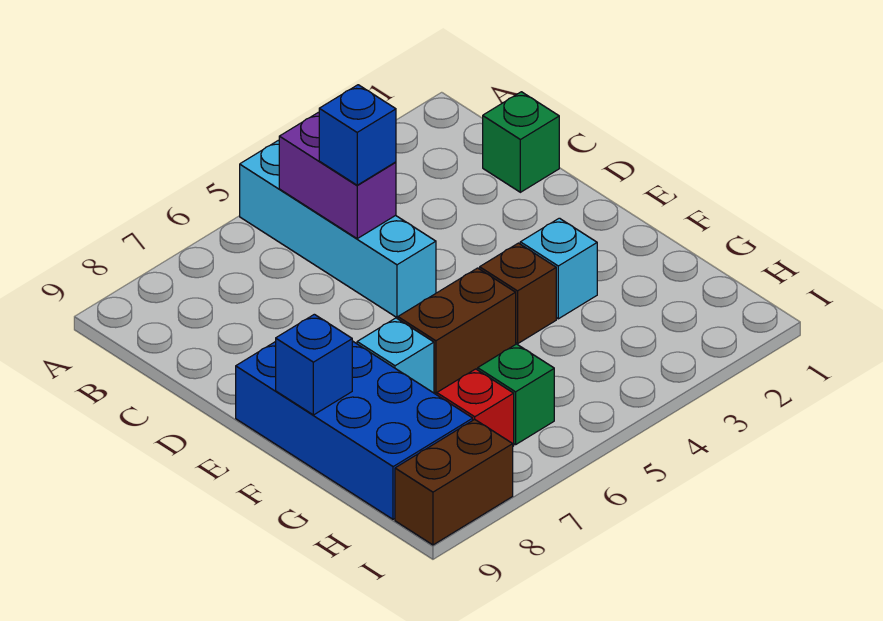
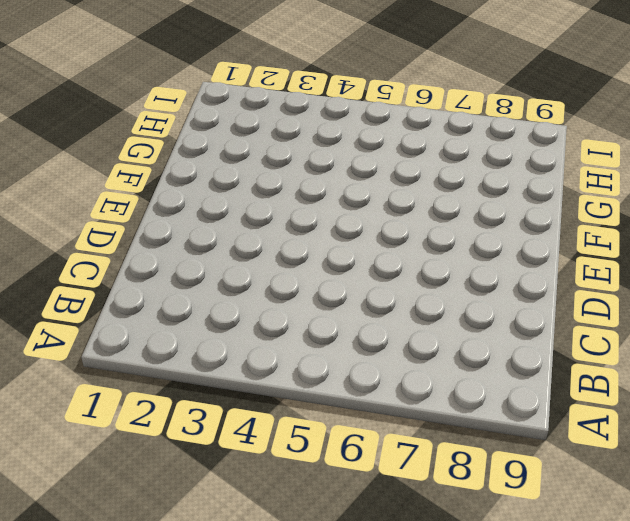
none -> cyan brick A5:D5 level 1
none -> green brick C1 level 1
none -> blue brick E8:H9 level 1

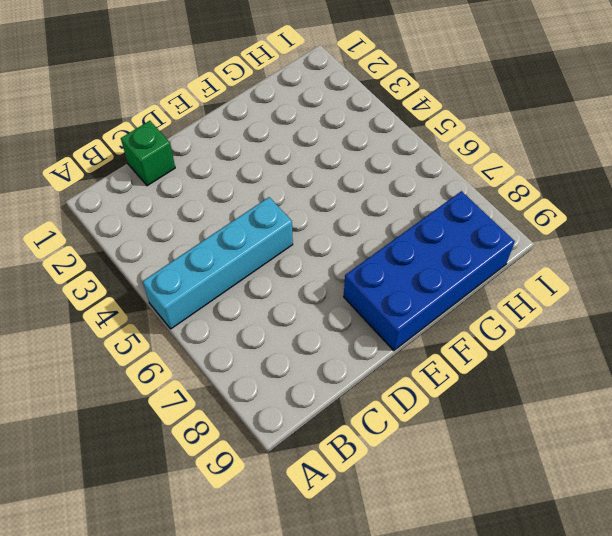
none -> cyan brick F3 level 1
none -> brown brick F4 level 1
none -> brown brick F5:F6 level 1

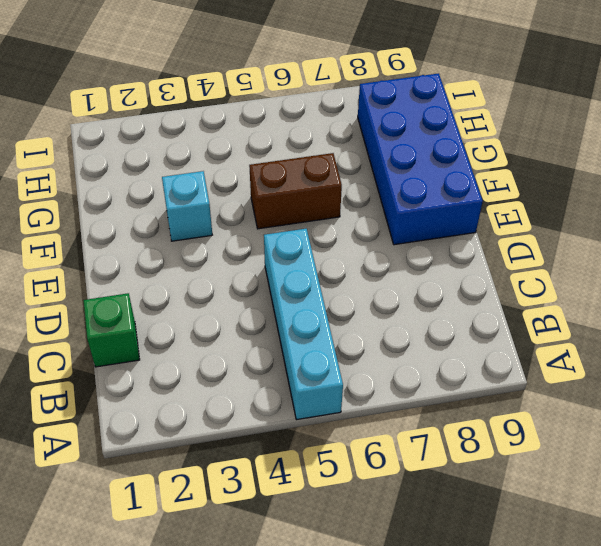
none -> brown brick F4 level 1
none -> cyan brick F7 level 1
none -> green brick H6 level 1

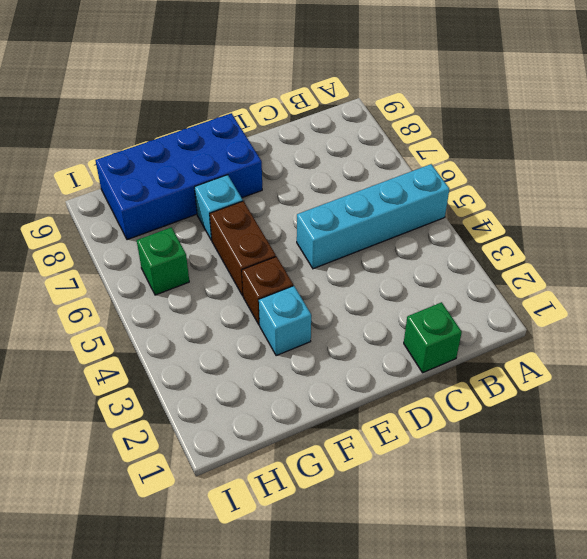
none -> red brick H7 level 1
none -> brown brick I8:I9 level 1
none -> purple brick B5:C5 level 2

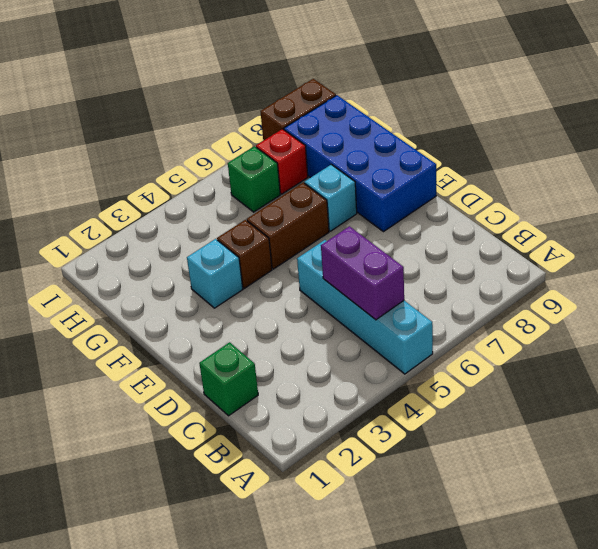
none -> blue brick F9 level 2
none -> blue brick C5 level 3

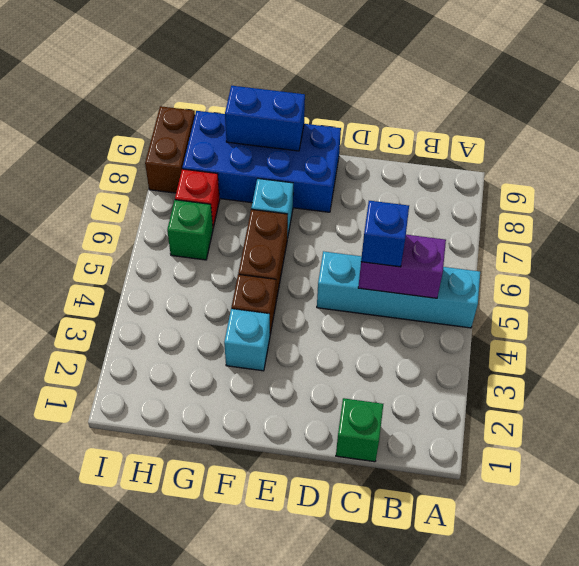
blue brick F9:G9 level 2 -> blue brick F9 level 2

